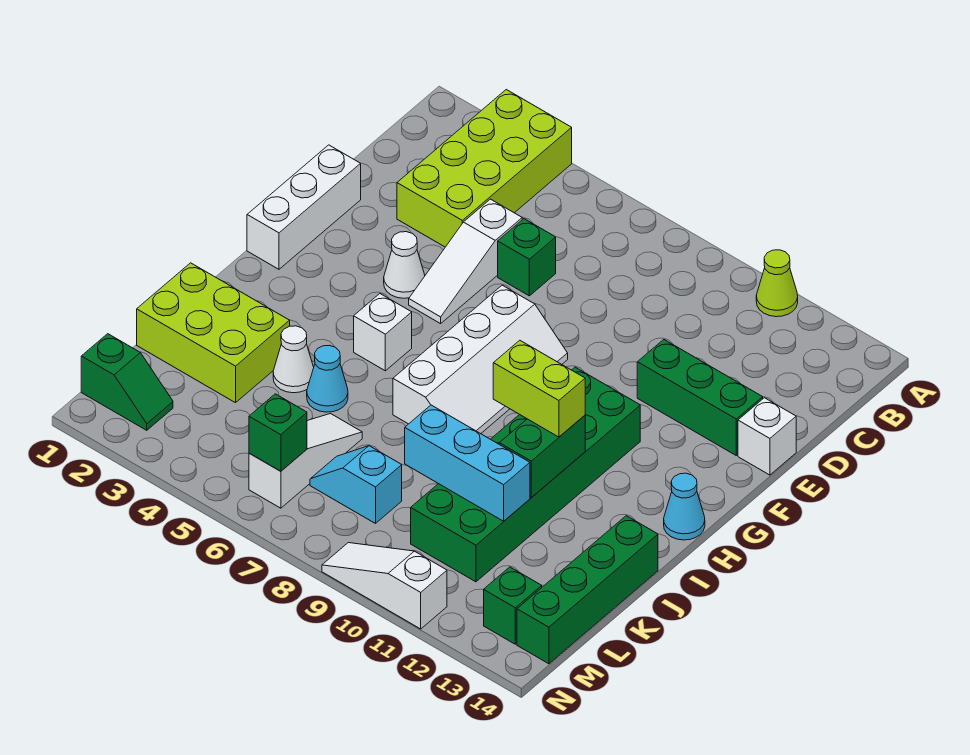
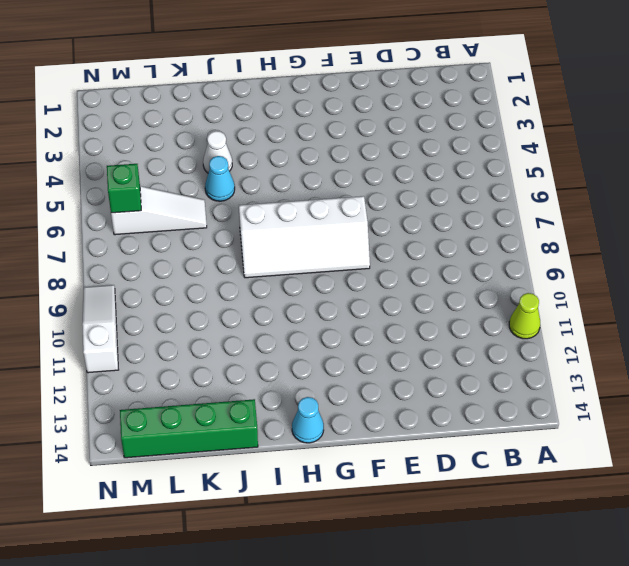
none -> lime brick A3:D4 level 1
none -> white slope D5:F5 level 1 top D
none -> green brick D6 level 1

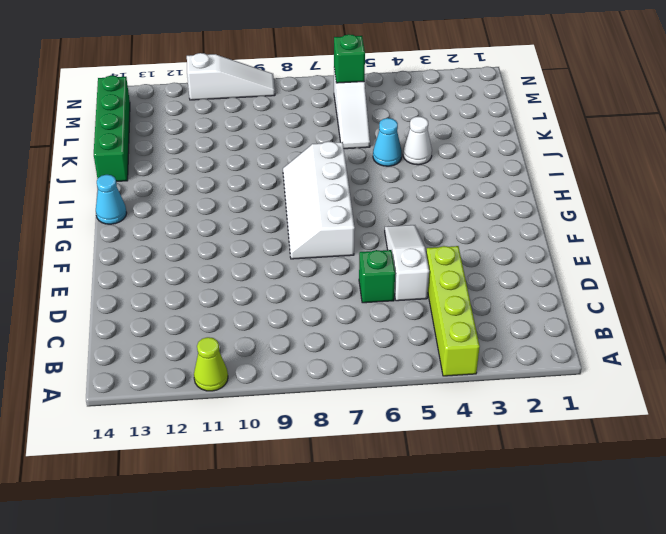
lime brick A4:D4 level 1 -> lime brick A3:D4 level 1
none -> white brick E1:G1 level 1
none -> green brick E11:E13 level 1
none -> white brick E14 level 1

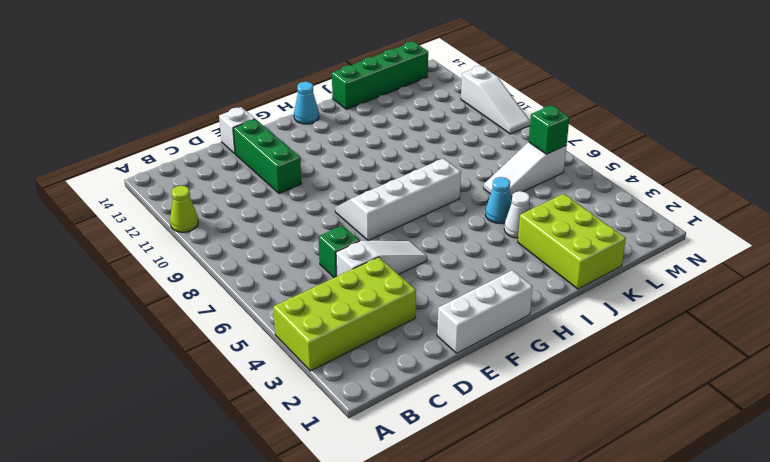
none -> white cone F4 level 1
none -> green brick G10:L11 level 1
none -> white brick H5 level 1

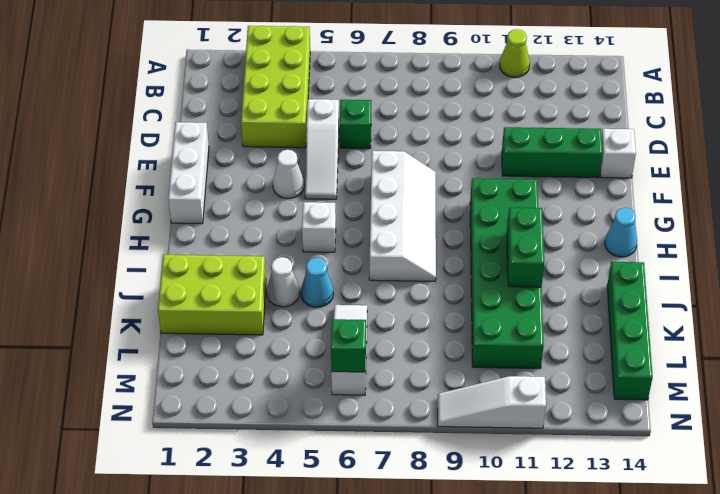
none -> cyan slope L7:L8 level 1 top 8
none -> green slope M1:M2 level 1 top 1
none -> green brick M13 level 1

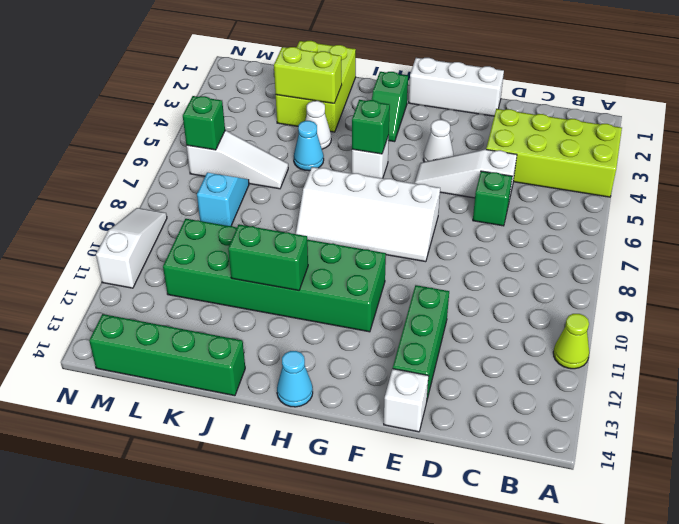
green slope H2:H3 level 1 top 2 -> green slope M1:M2 level 1 top 1
green brick H5 level 2 -> green brick M13 level 1
lime brick J3:K3 level 2 -> lime brick I10:I11 level 3
none -> cyan brick K9:K11 level 2

